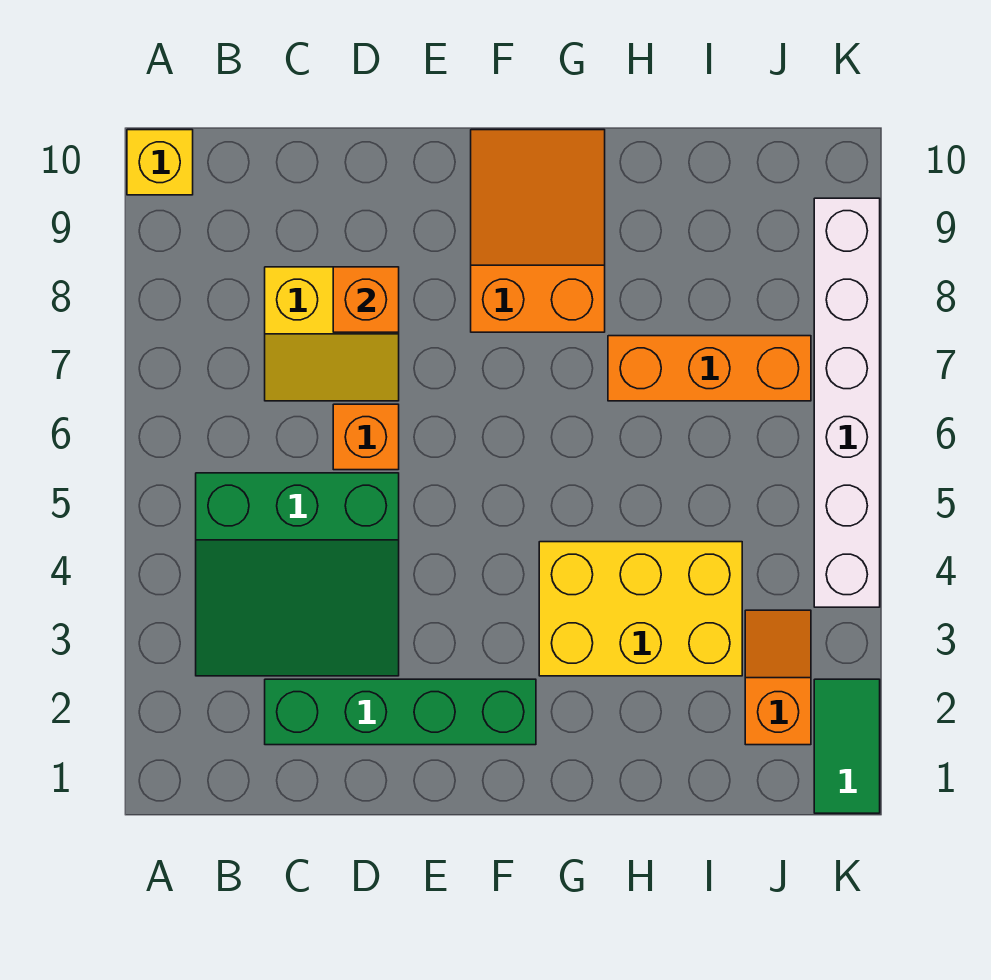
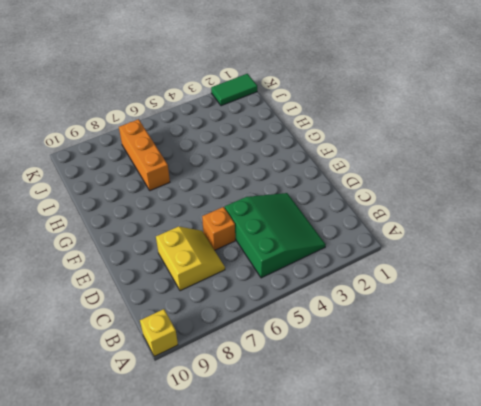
none -> green brick C2:F2 level 1
none -> orange slope F8:G10 level 1 top 8
none -> yellow brick G3:I4 level 1

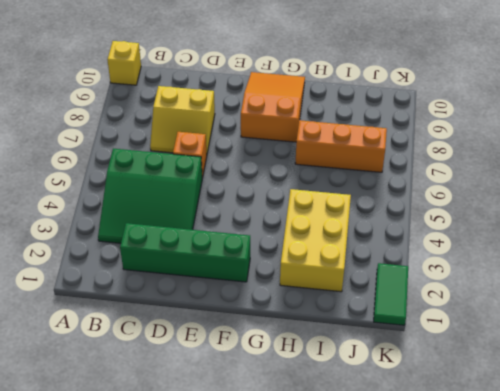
yellow brick H2:I4 level 1 -> yellow brick G3:I4 level 1
none -> orange slope J2:J3 level 1 top 2
none -> white brick K4:K9 level 1
none -> orange brick D8 level 2

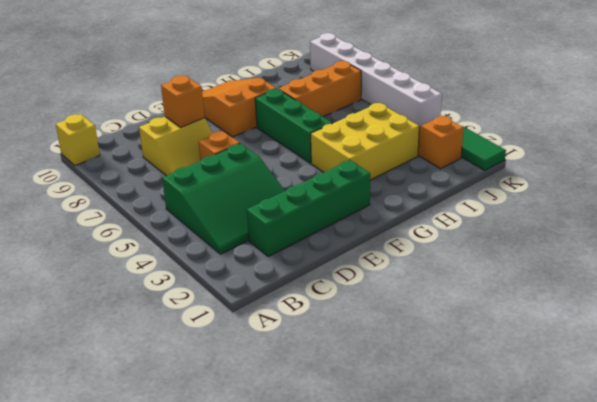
green brick G5:G7 level 1 -> none

